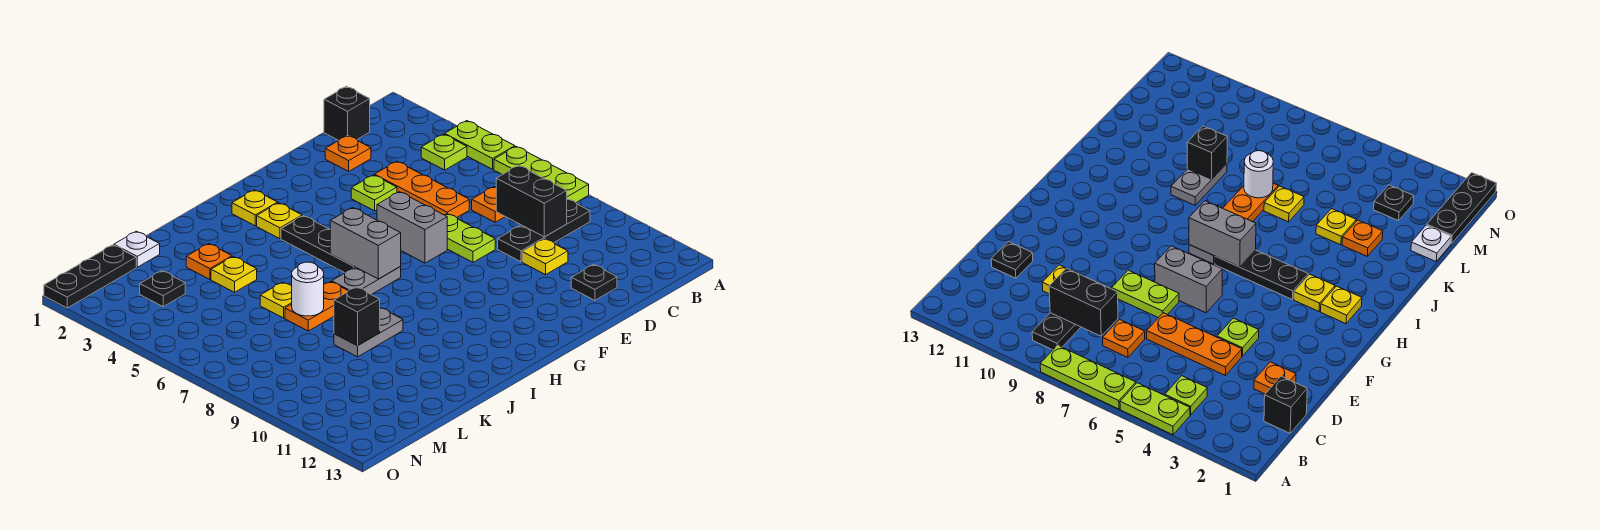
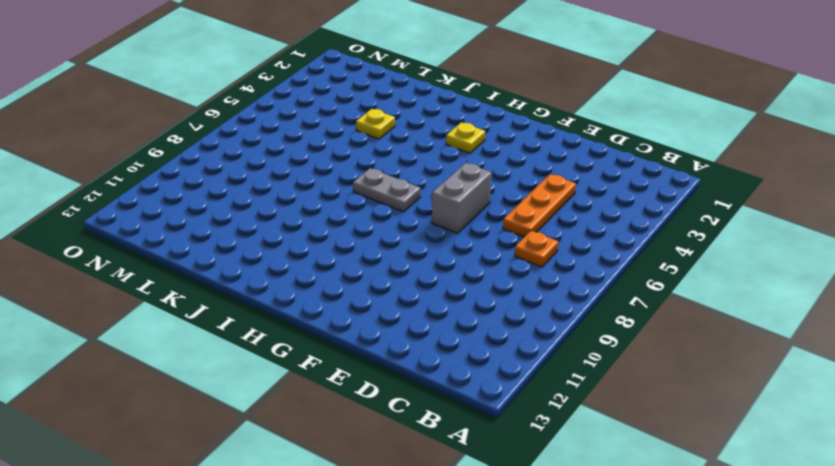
none -> lime plate A4:A5 level 1
none -> lime plate A6:A8 level 1
none -> lime plate B4 level 1

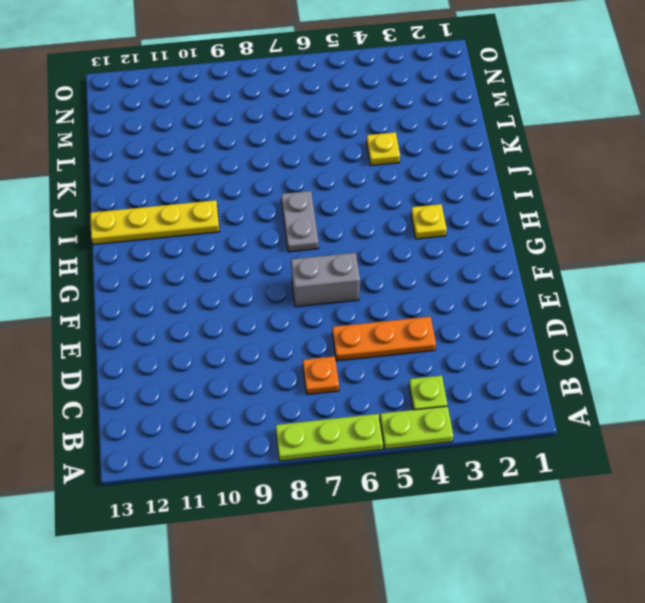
yellow plate I10:I13 level 1 -> none
none -> black plate B9:D9 level 1
none -> black brick C1 level 1
none -> orange plate D2 level 1

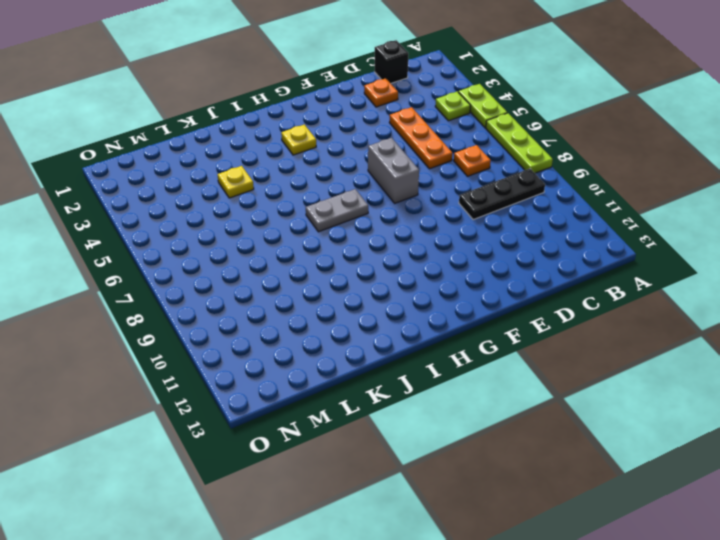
none -> yellow plate D10 level 1
none -> black plate D12 level 1
none -> lime plate E4 level 1

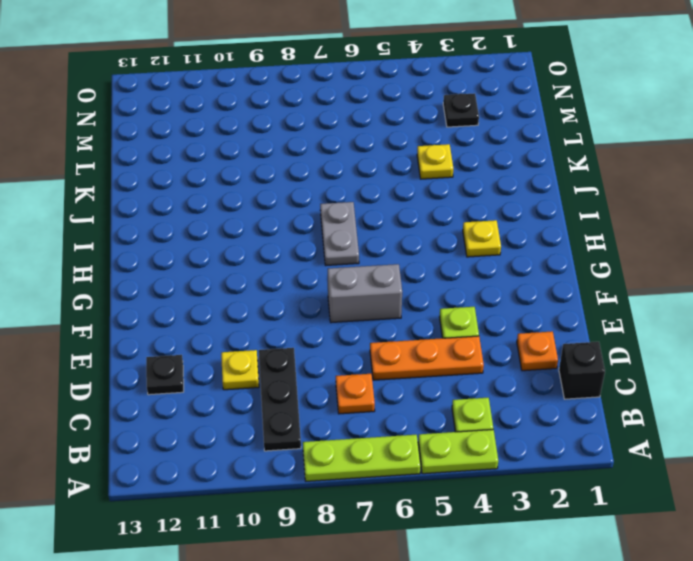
none -> lime plate E7:E8 level 1
none -> yellow plate H2 level 1
none -> black plate H4:H6 level 1

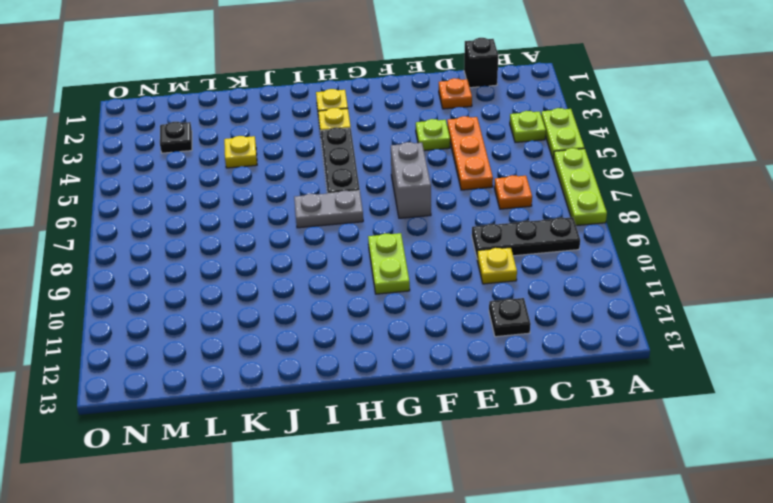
lime plate G9:G10 level 1 -> lime plate E7:E8 level 1
none -> orange plate J7:K7 level 1
none -> grey plate J9:K9 level 1
none -> orange plate K3 level 1

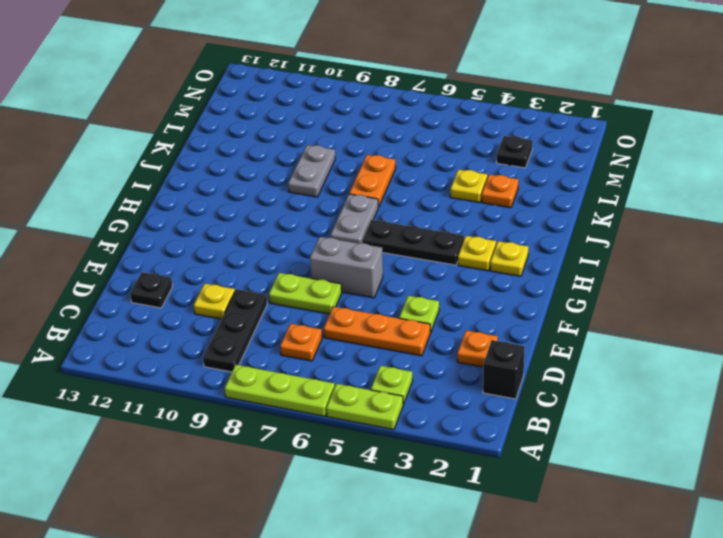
none -> yellow plate K6 level 1
none -> white plate L1 level 1
none -> black plate M1:O1 level 1

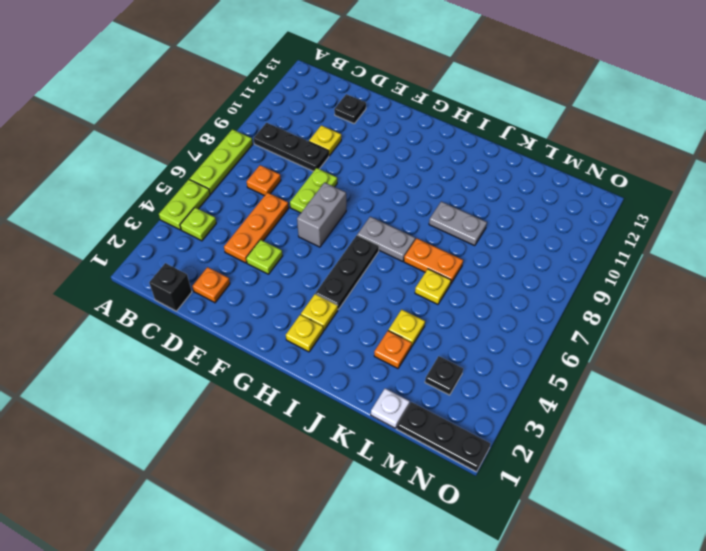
none -> black brick C8:C9 level 2
none -> grey brick H6:H7 level 2
none -> white round brick K7 level 2

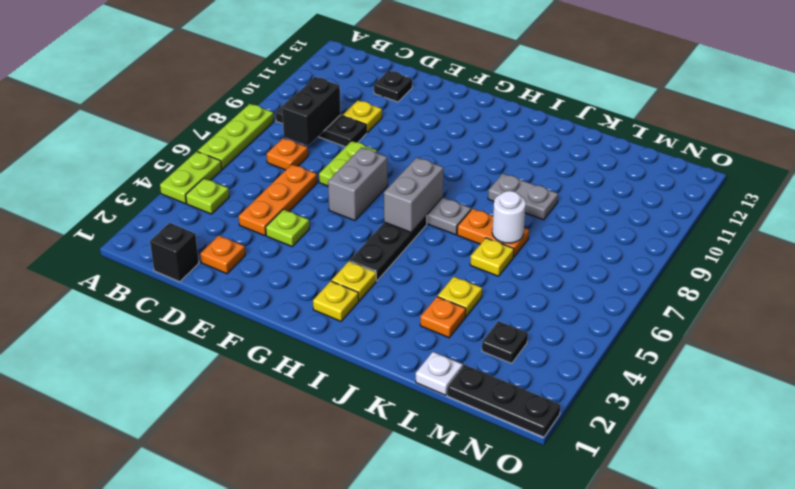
none -> black brick K9 level 2

